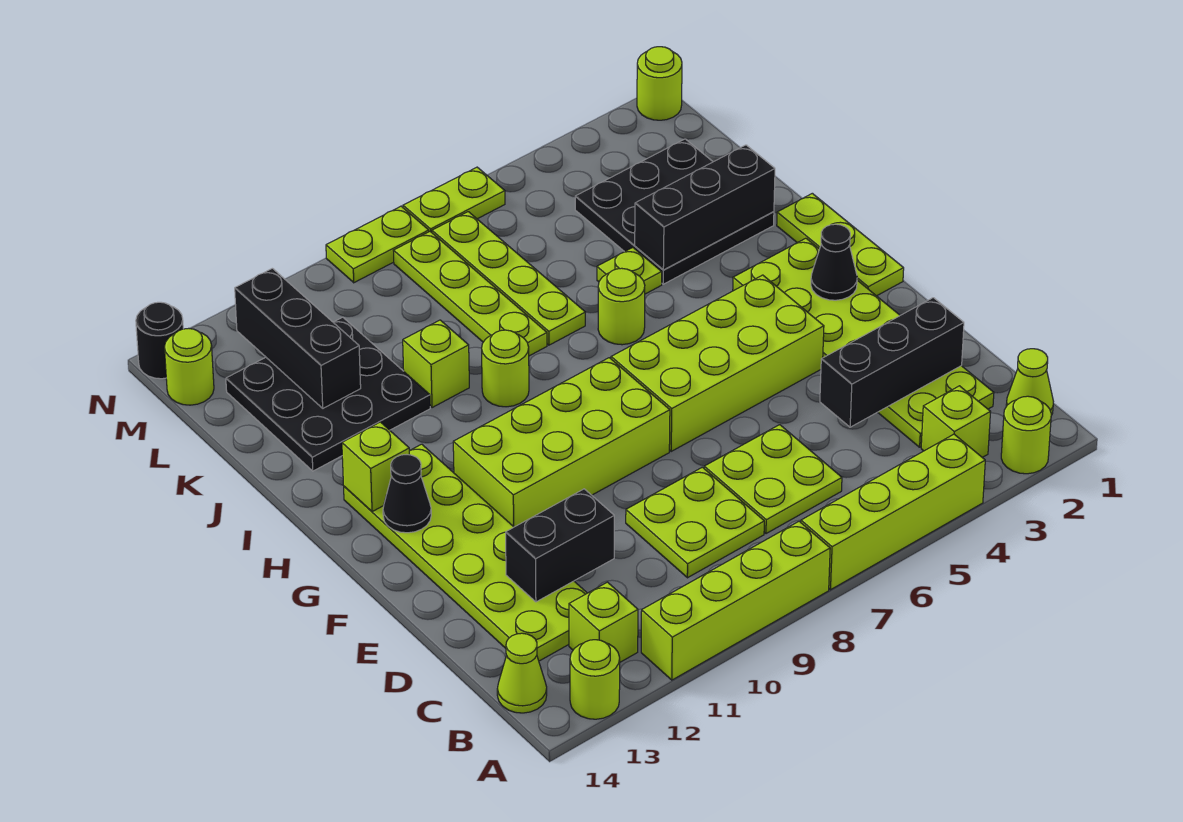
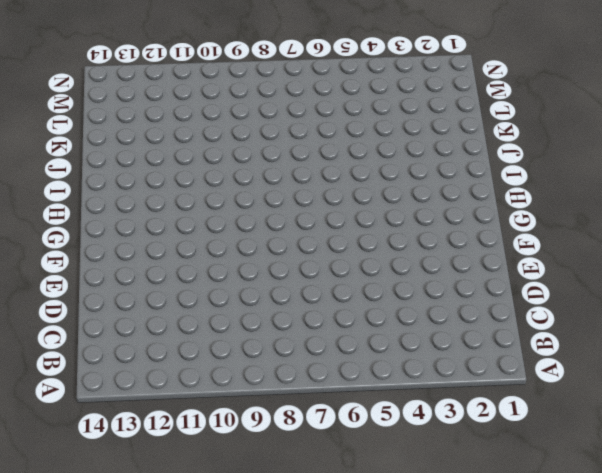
none -> lime round brick A2 level 1
none -> lime brick A4:A7 level 1
none -> lime brick A8:A11 level 1
none -> lime round brick A13 level 1

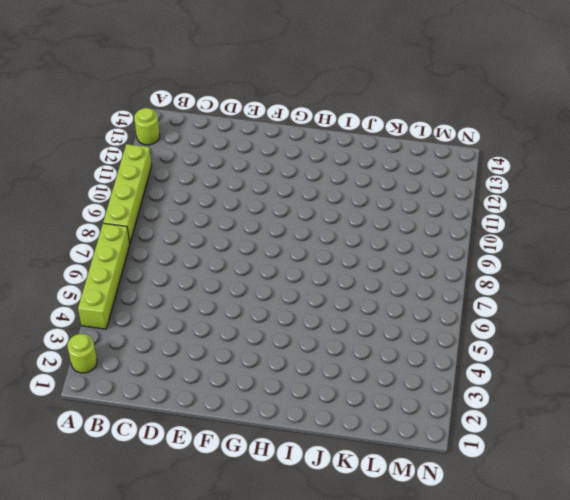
none -> lime cone B1 level 1
none -> lime brick B3 level 1
none -> lime brick B12 level 1
none -> lime cone B14 level 1

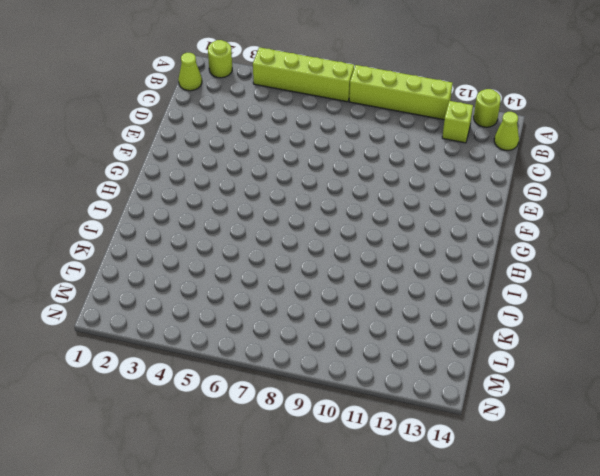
none -> lime brick B3 level 1
none -> lime plate C2:H3 level 1
none -> lime plate C6:D7 level 1
none -> lime plate C8:D9 level 1

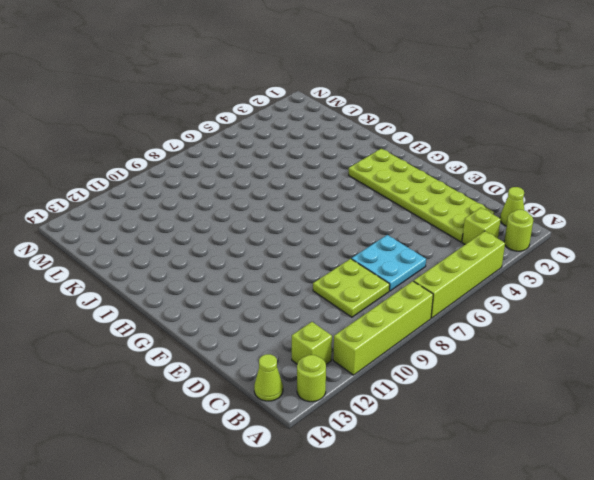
cyan plate C6:D7 level 1 -> lime plate C6:D7 level 1
none -> lime plate C12:H13 level 1
none -> lime brick F4:G7 level 1
none -> lime brick F8:G11 level 1
none -> lime plate G1:I1 level 1

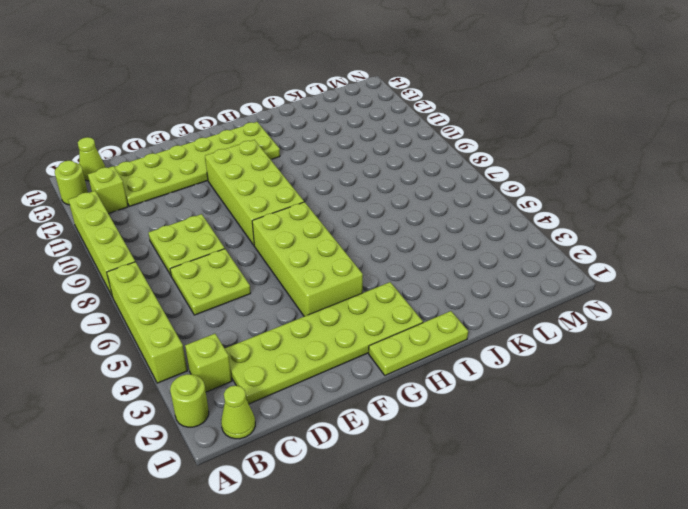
none -> lime round brick I6 level 1
none -> lime round brick I9 level 1
none -> black plate J2:L4 level 1
none -> lime plate J5 level 1

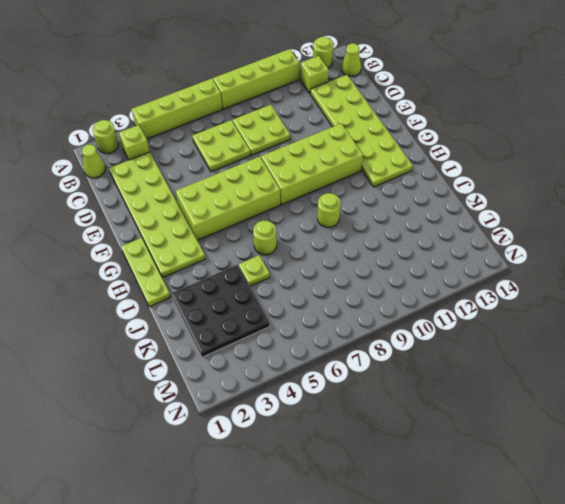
none -> lime plate J7:M7 level 1
none -> lime plate J8:M8 level 1
none -> lime brick J10 level 1
none -> black plate J11:L13 level 1

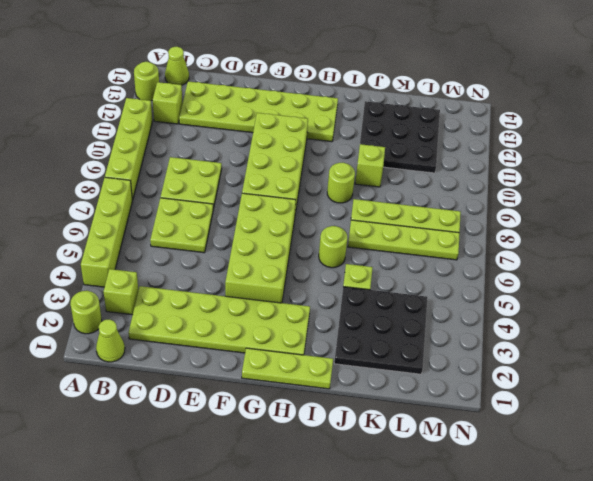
none -> lime round brick M14 level 1
none -> lime round brick N1 level 1
none -> lime plate N6:N7 level 1
none -> lime plate N8:N9 level 1

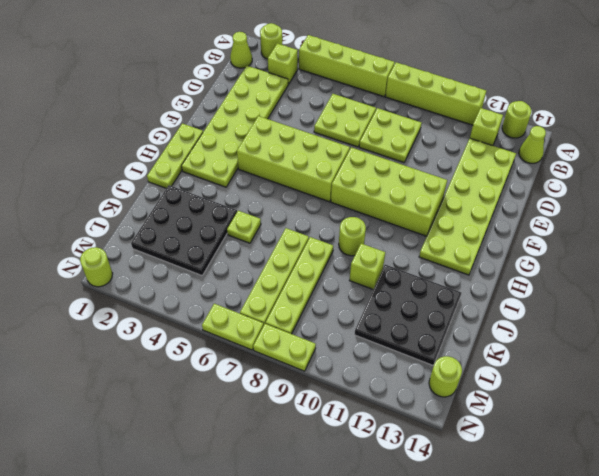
none -> lime round brick I6 level 1
none -> black round brick N14 level 1
none -> black brick D2:D4 level 2
none -> black brick D11:D12 level 2

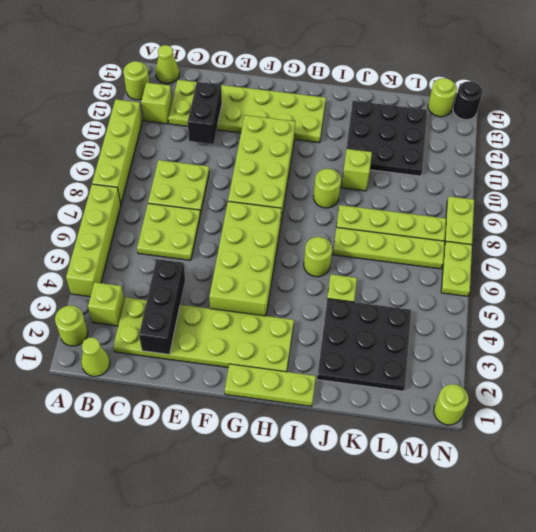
none -> black cone G2 level 2
none -> black cone G13 level 2
none -> lime brick H13 level 2
none -> black brick J2:J4 level 2

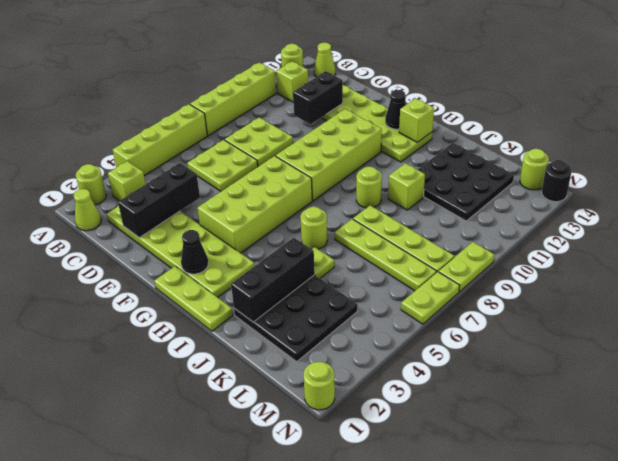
none -> black brick K12:M12 level 2

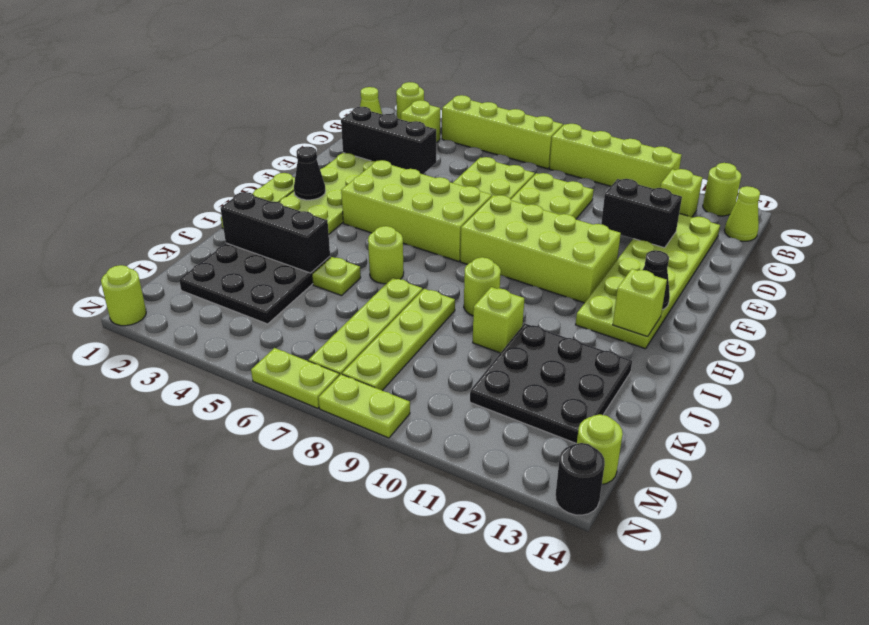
none -> black brick K12:M12 level 2

